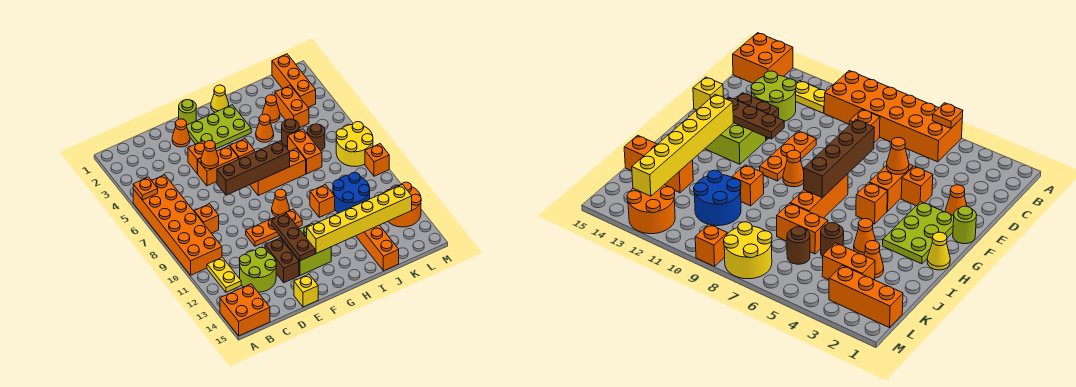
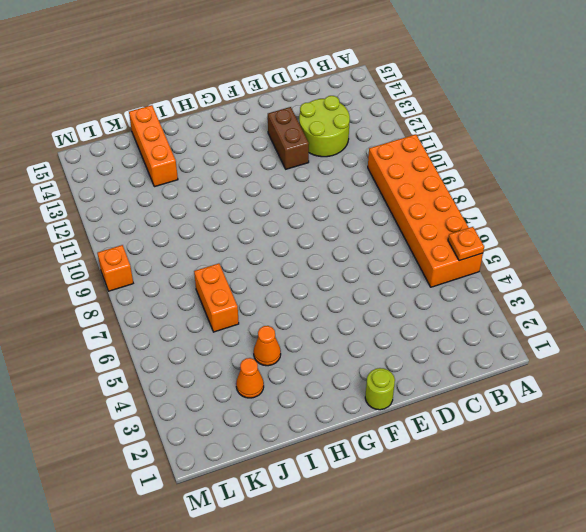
none -> orange brick A14:B15 level 1
none -> yellow plate B11:B12 level 1
none -> orange brick C8 level 1
none -> orange cone E2 level 1

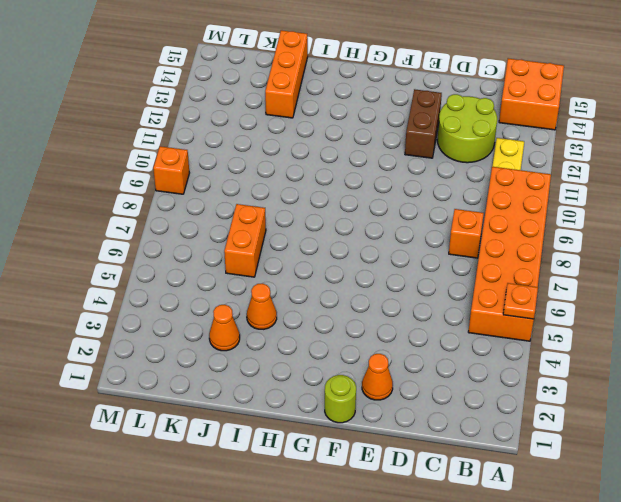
none -> orange brick E4 level 1
none -> orange brick E5:F5 level 1
none -> orange plate E10:G10 level 1
none -> yellow brick E15 level 1

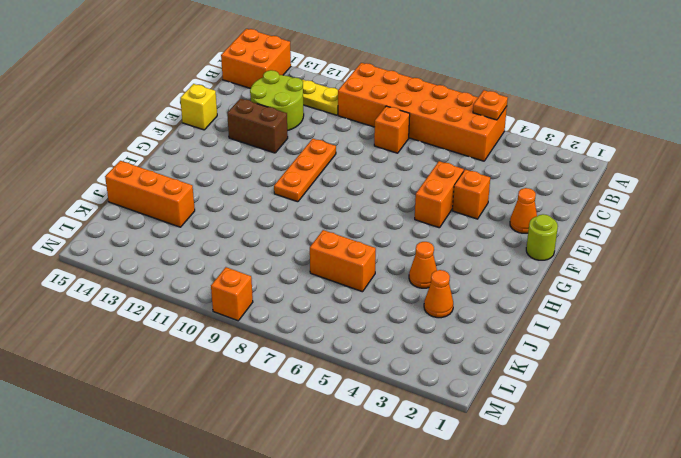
none -> lime plate F2:H3 level 1
none -> lime brick F12:G13 level 1
none -> orange brick G5 level 1
none -> orange brick G7:I7 level 1

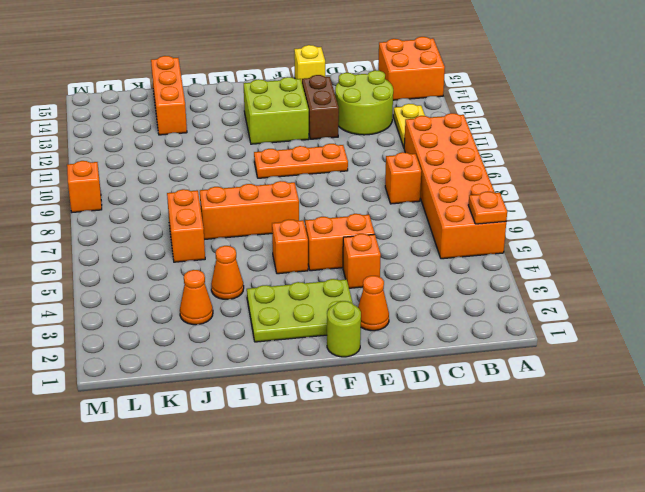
none -> orange cone G9 level 1
none -> yellow cone H1 level 1
none -> orange brick I10 level 1
none -> brown round brick J5 level 1

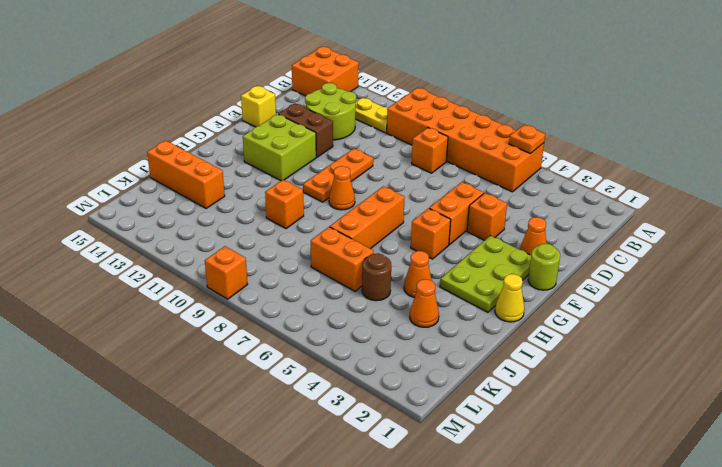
none -> blue round brick J10:K11 level 1
none -> orange brick K3:K4 level 1
none -> brown round brick K6 level 1
none -> orange brick L1:L3 level 1

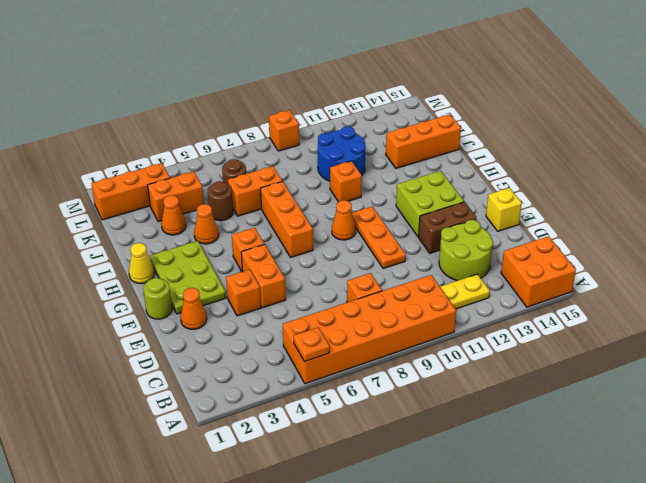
none -> yellow round brick L7:M8 level 1
none -> orange round brick L12:M13 level 1
none -> orange cone E5 level 2
none -> brown brick E7:H7 level 2

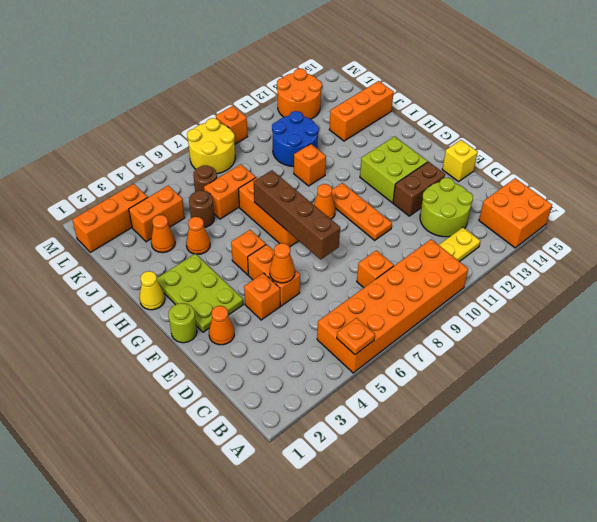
none -> brown plate F11:F13 level 2
none -> yellow brick G13:L13 level 2

